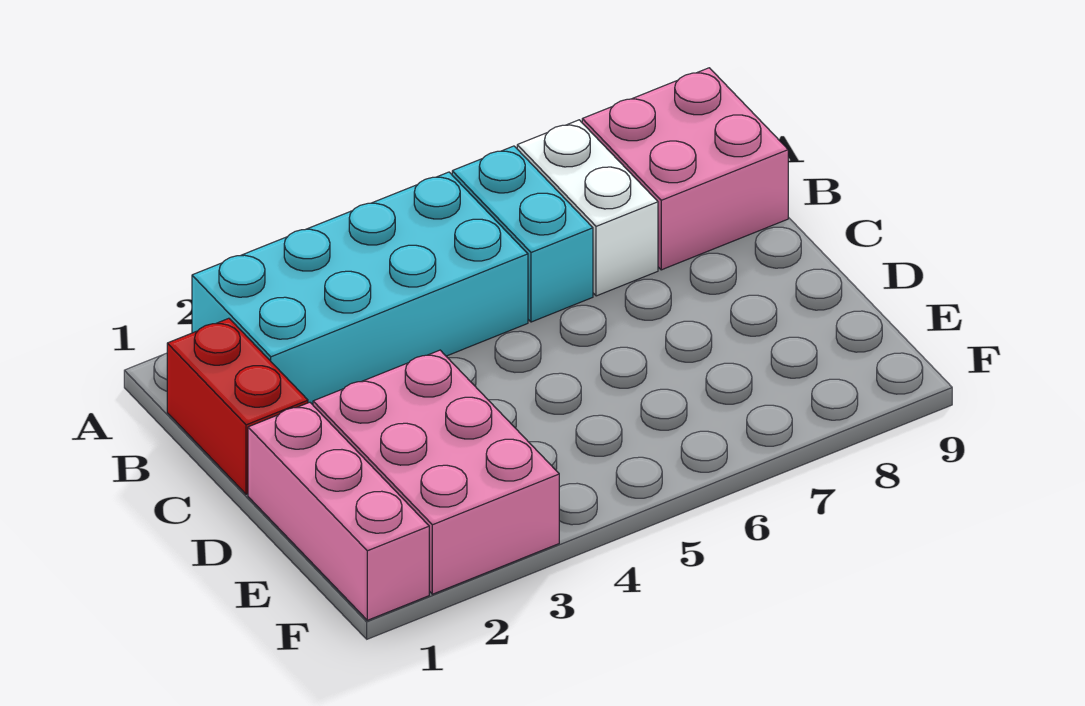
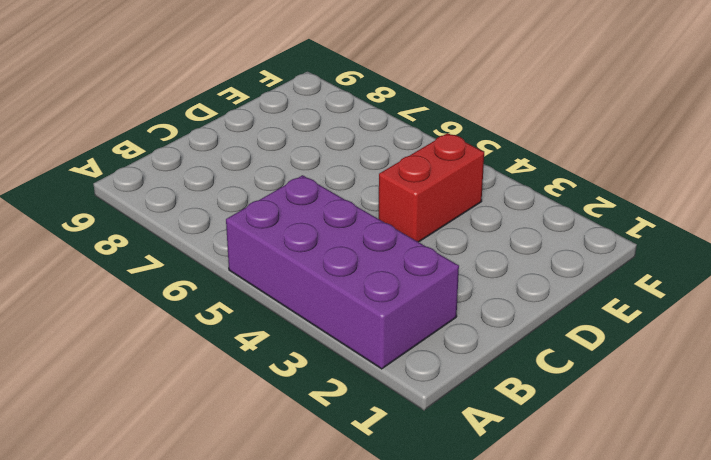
purple brick A2:B5 level 1 -> cyan brick A2:B5 level 1
red brick D4:E4 level 1 -> red brick B1:C1 level 1
none -> cyan brick A6:B6 level 1
none -> white brick A7:B7 level 1

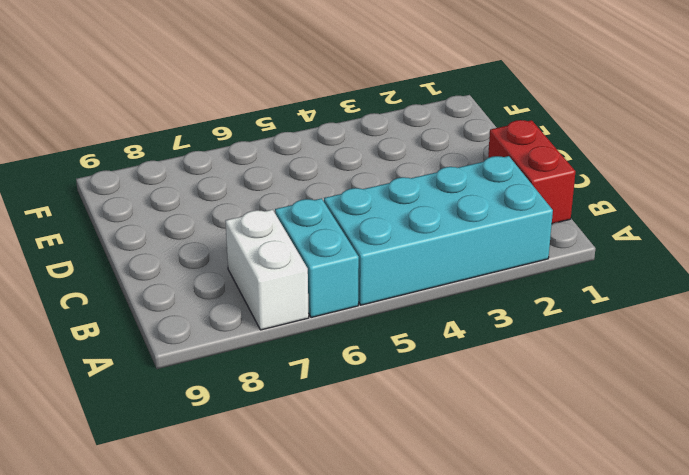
none -> pink brick A8:B9 level 1
none -> pink brick D1:F1 level 1

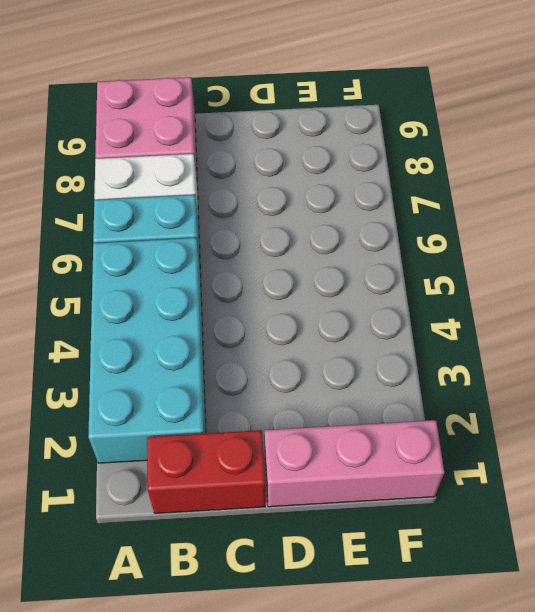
none -> pink brick D2:F3 level 1

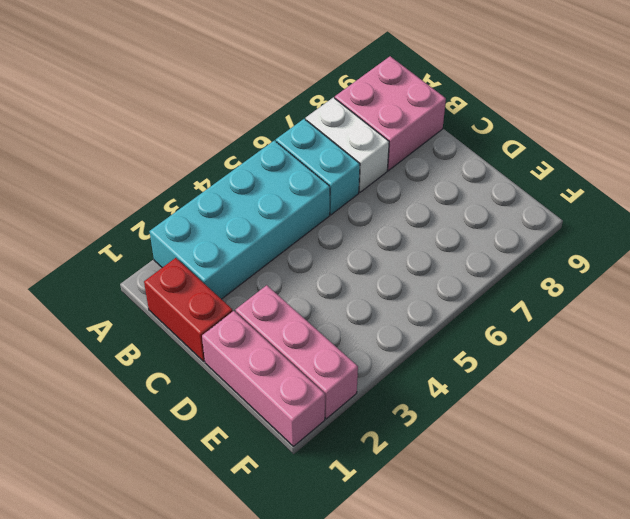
pink brick D2:F2 level 1 -> pink brick D2:F3 level 1

